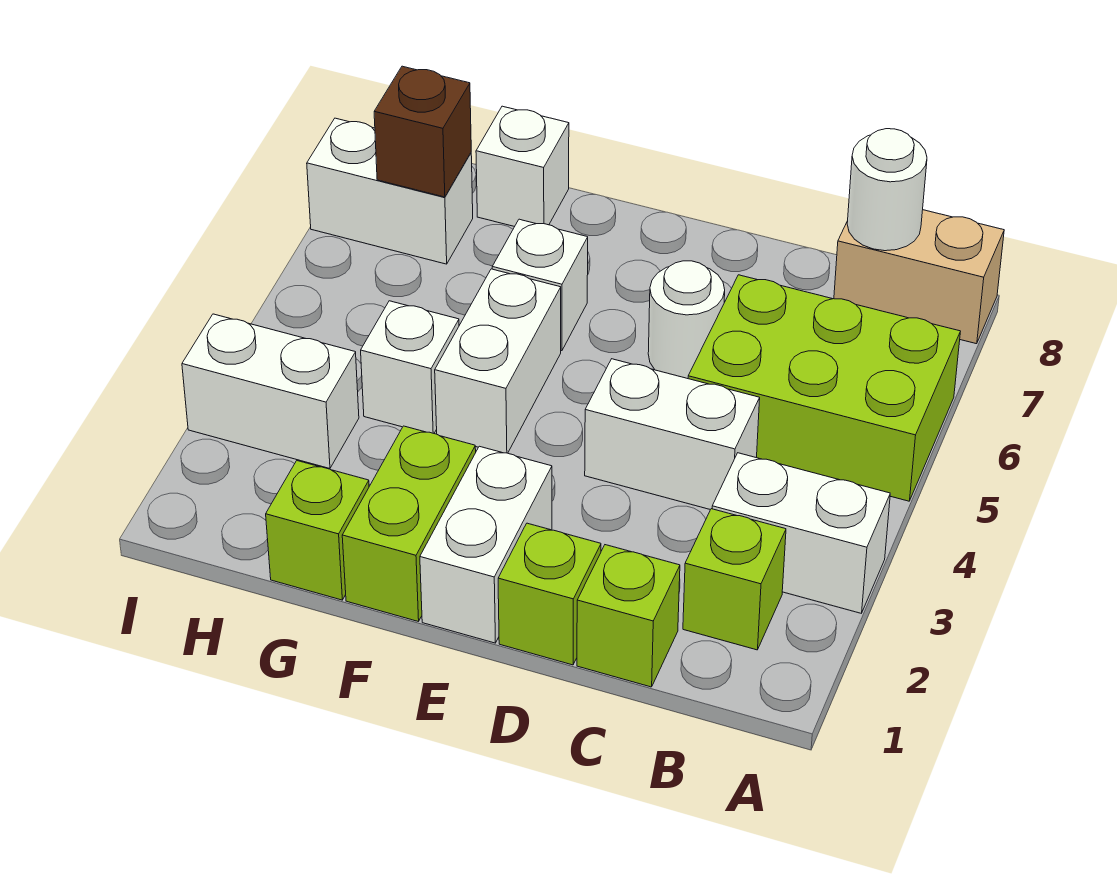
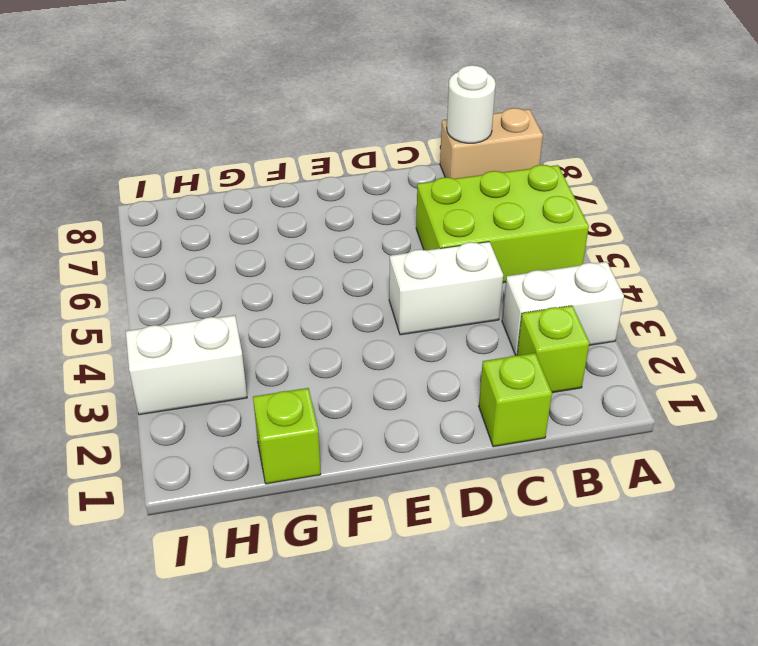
none -> lime brick D1 level 1
none -> white round brick D6 level 1
none -> white brick E1:E2 level 1

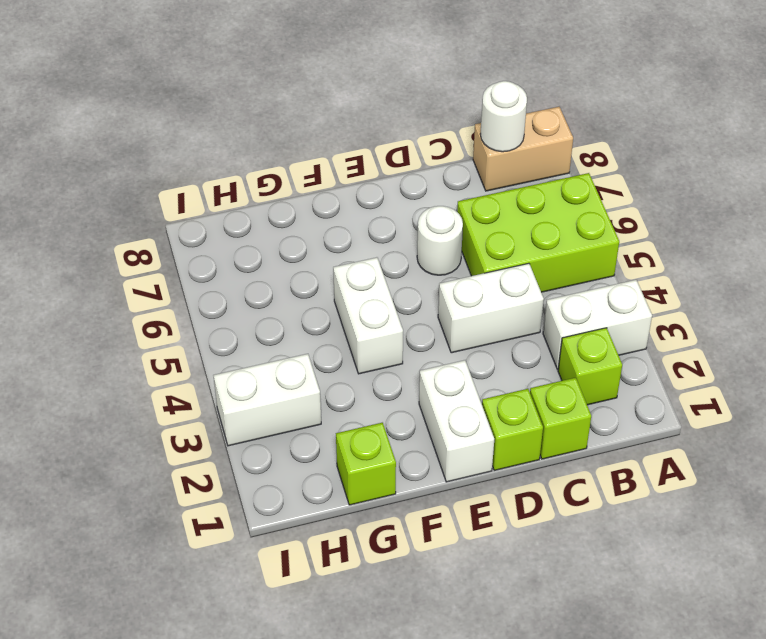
none -> lime brick F1:F2 level 1
none -> white brick F6 level 1
none -> white brick G4 level 1

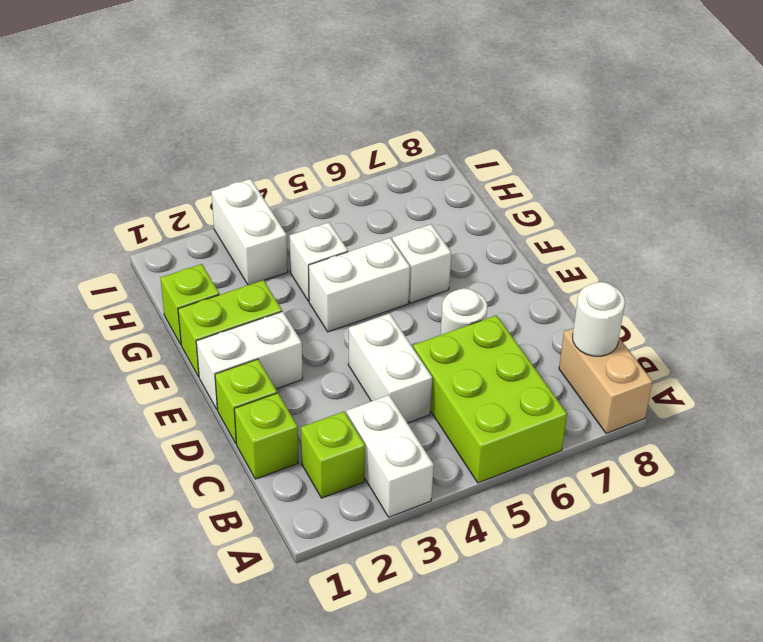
none -> white brick G8 level 1
none -> white brick H7:I7 level 1
none -> brown brick H7 level 2

